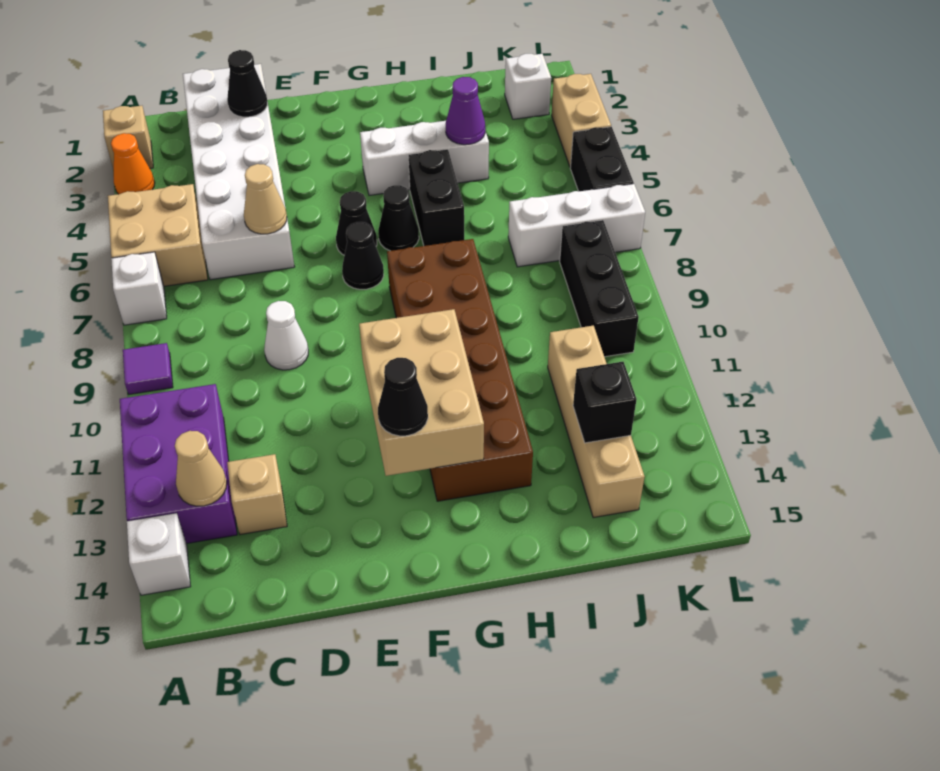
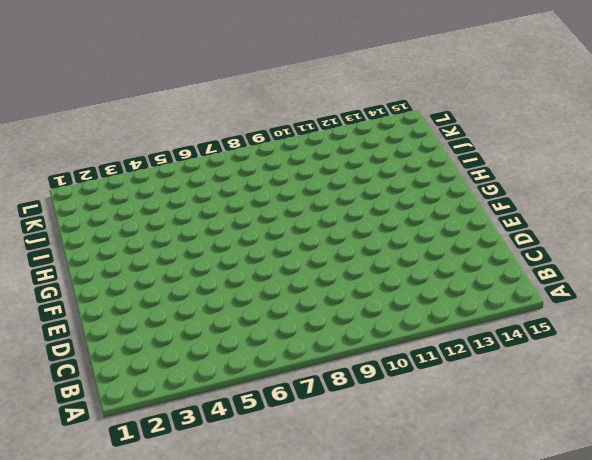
none -> tan brick A2 level 1
none -> orange cone A3 level 1
none -> tan brick A5:B6 level 1

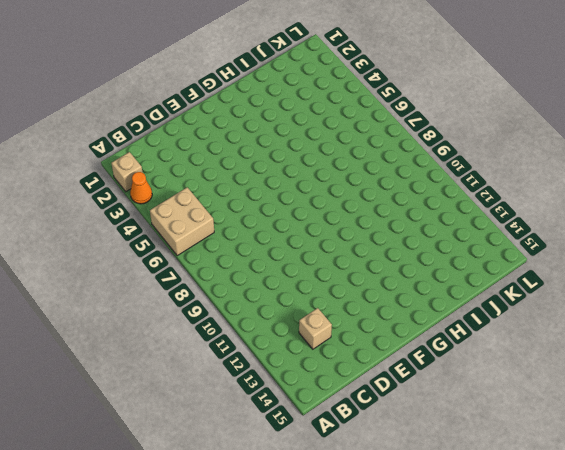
none -> white brick A7 level 1
none -> purple tile A9 level 1
none -> purple brick A11:B13 level 1

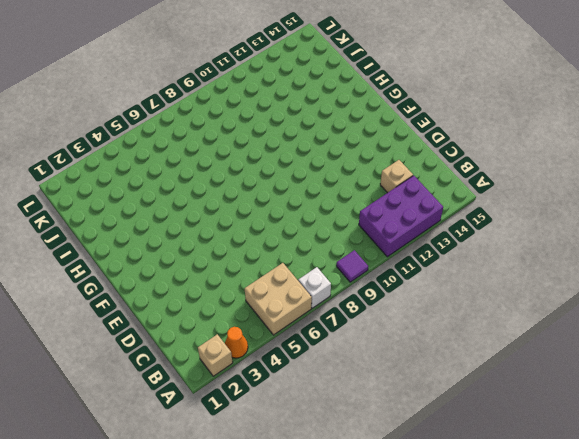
none -> white brick A14 level 1
none -> white brick C1:D6 level 1
none -> white cone D9 level 1

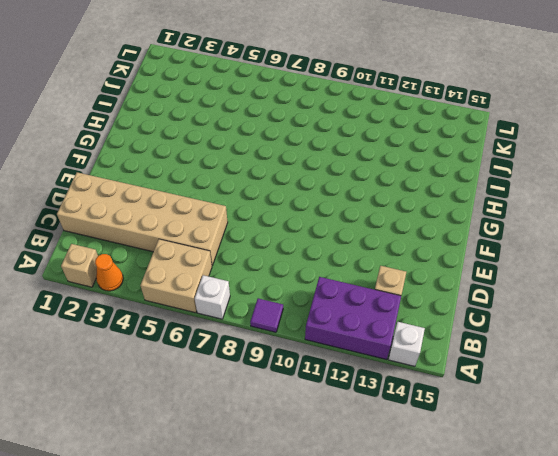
tan brick C1:D6 level 1 -> white brick C1:D6 level 1
none -> white cone D9 level 1
none -> black cone F6 level 1
none -> black cone F7 level 1

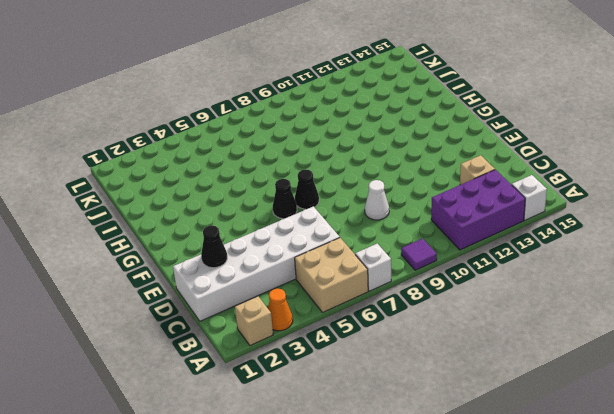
none -> white brick G4:I4 level 1
none -> black cone G6 level 1
none -> brown brick G8:H13 level 1

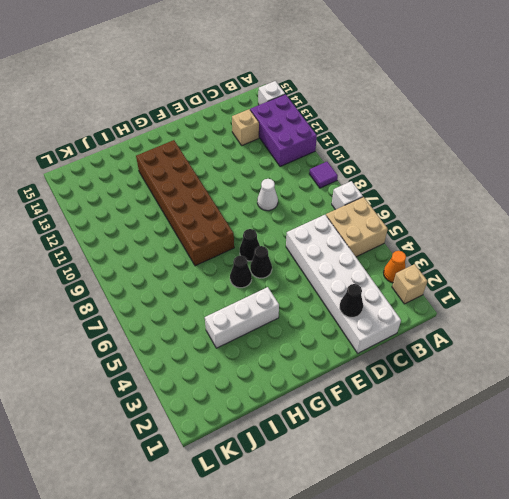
none -> black brick H5:H6 level 1
none -> white brick J7:L7 level 1
none -> tan brick J11:J14 level 1

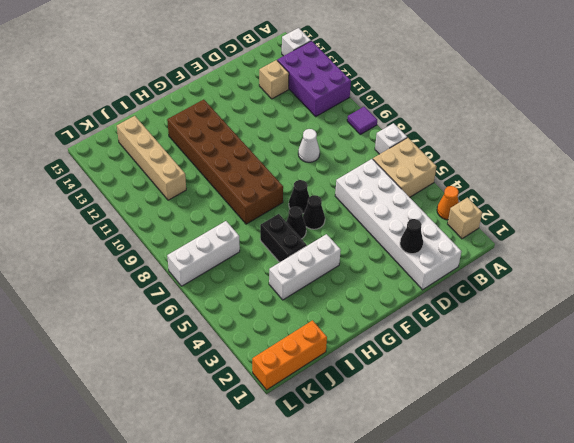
orange brick J1:L1 level 1 -> none
none -> white brick K2 level 1
none -> black brick K8:K10 level 1
none -> tan brick L3:L4 level 1

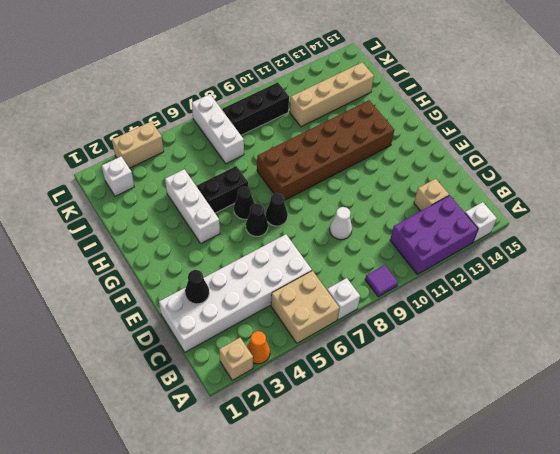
none -> black brick L5:L6 level 1
none -> tan cone B13 level 2
none -> tan cone D6 level 2

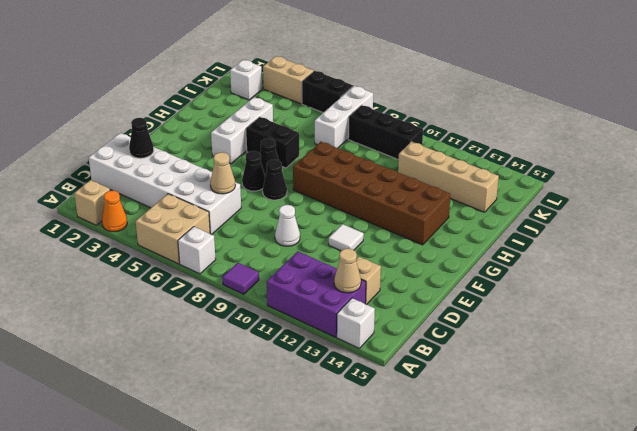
white tile E11 level 1 -> none
none -> tan brick F11:G13 level 2
none -> purple cone I4 level 2
none -> black brick J13 level 2

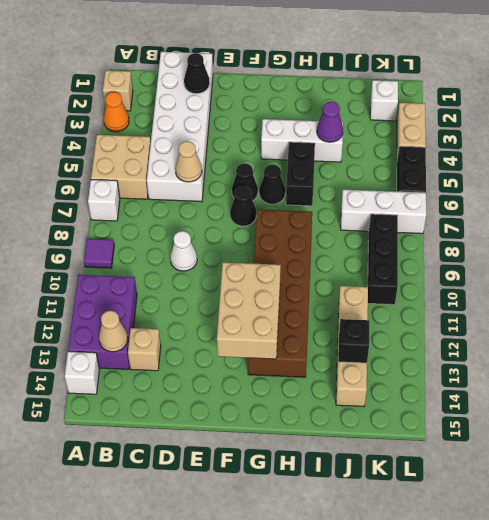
none -> black cone F13 level 3

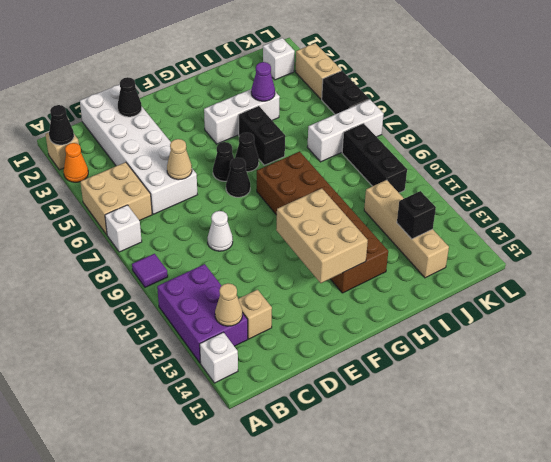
black cone A2 level 2 -> black cone F13 level 3

